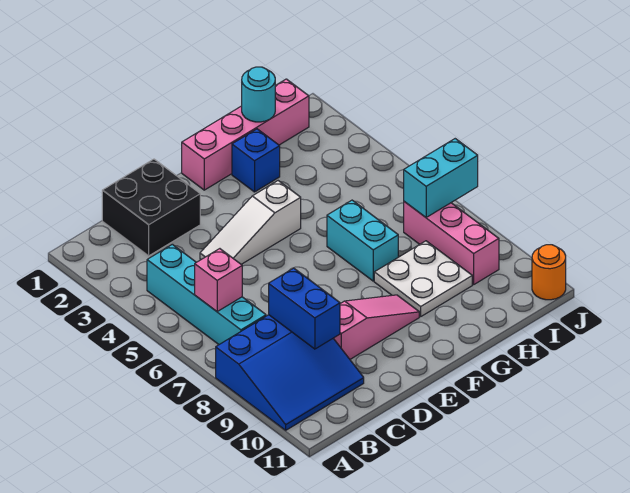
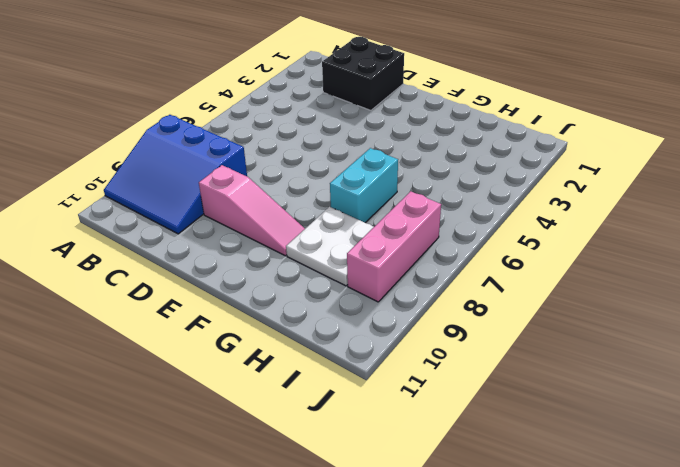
none -> cyan brick B4:B7 level 1
none -> white slope D4:F4 level 1 top F
none -> pink brick F1:I1 level 1

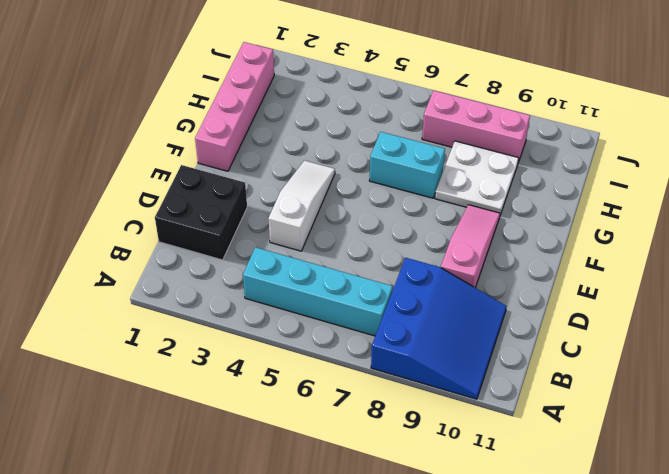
white slope D4:F4 level 1 top D -> white slope D4:F4 level 1 top F
none -> blue brick G2 level 1
none -> orange round brick J11 level 1
none -> pink brick B6 level 2

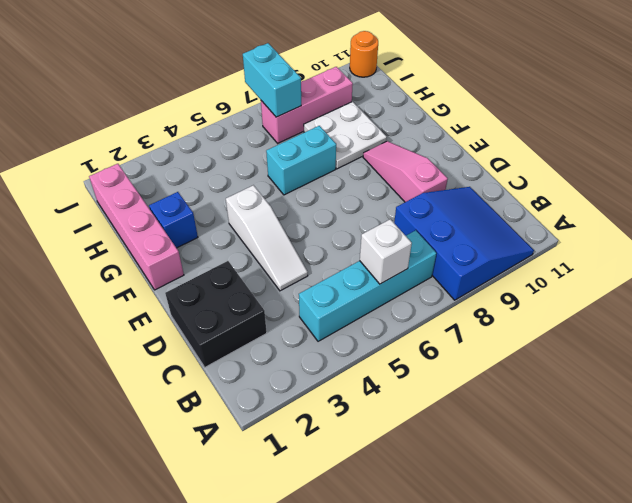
white brick B6 level 2 -> pink brick B6 level 2
none -> blue brick C8:C9 level 2
none -> cyan round brick H1 level 2

